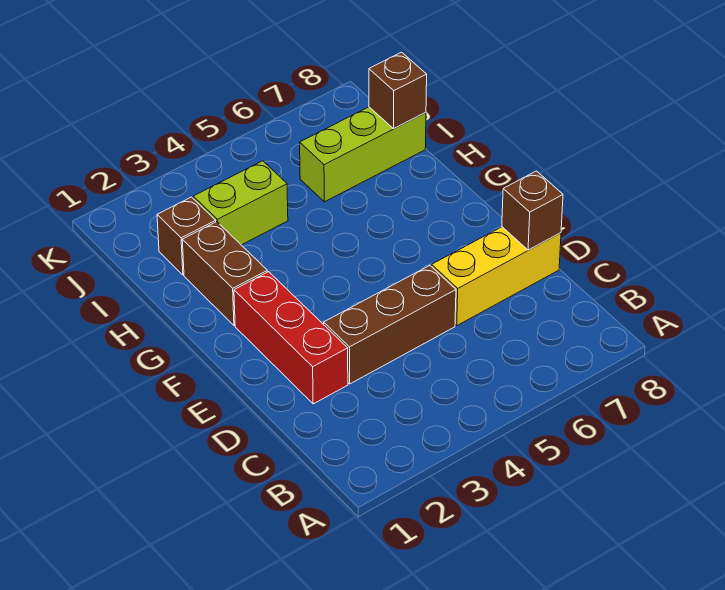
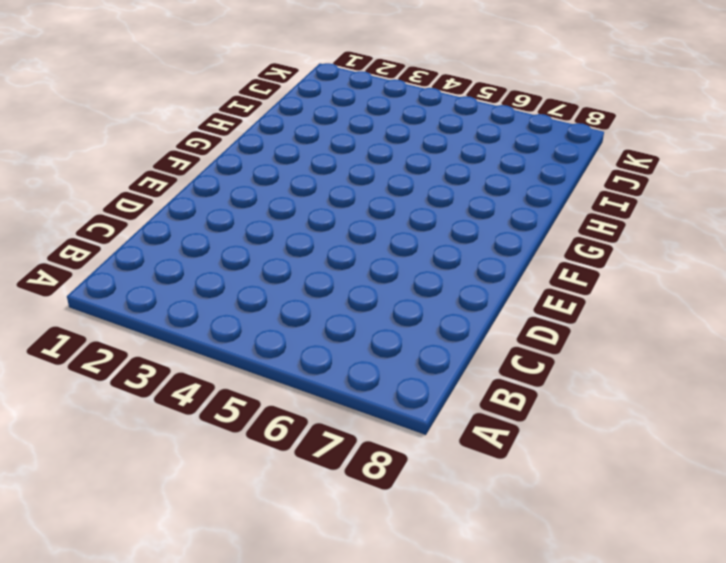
none -> red brick D2:F2 level 1
none -> brown brick D3:D5 level 1

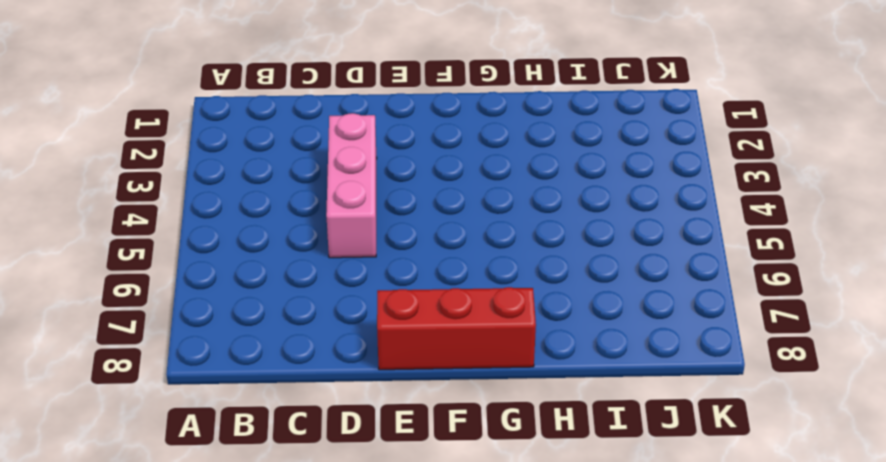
pink brick D3:D5 level 1 -> brown brick D3:D5 level 1
red brick E8:G8 level 1 -> red brick D2:F2 level 1
none -> yellow brick D6:D8 level 1
none -> brown brick G2:H2 level 1

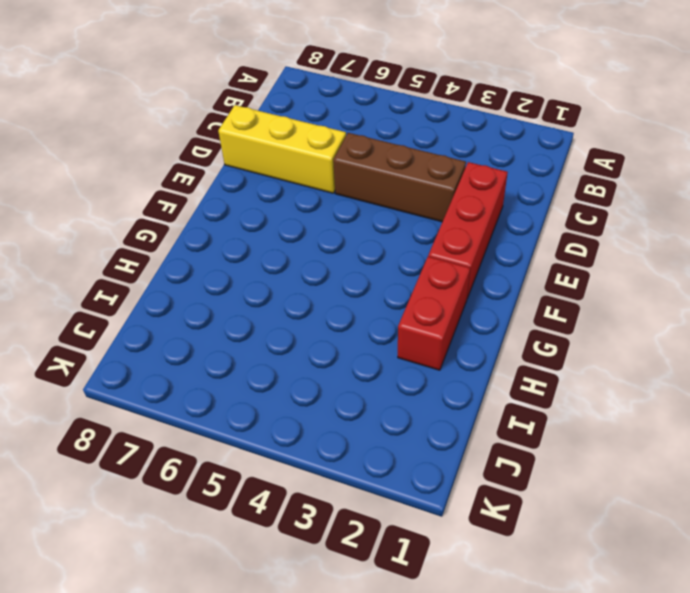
red brick G2:H2 level 1 -> brown brick G2:H2 level 1
none -> brown brick I2 level 1
none -> lime brick I3:I4 level 1

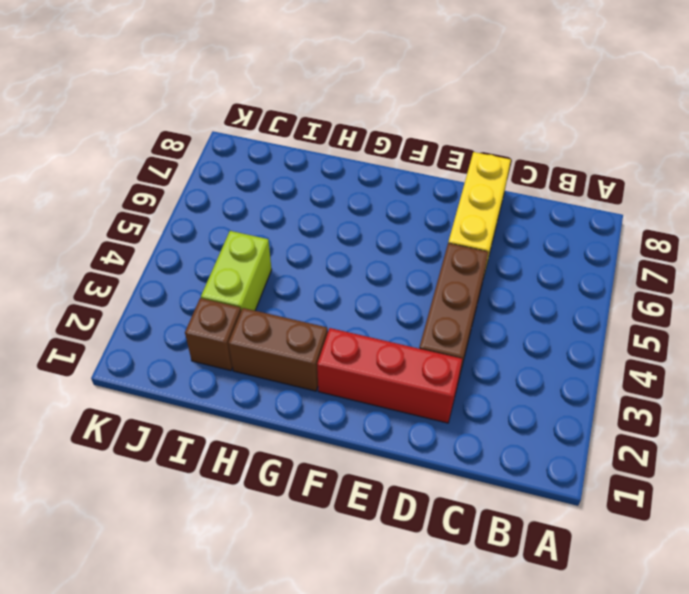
none -> lime brick I6:I8 level 1
none -> brown brick D8 level 2

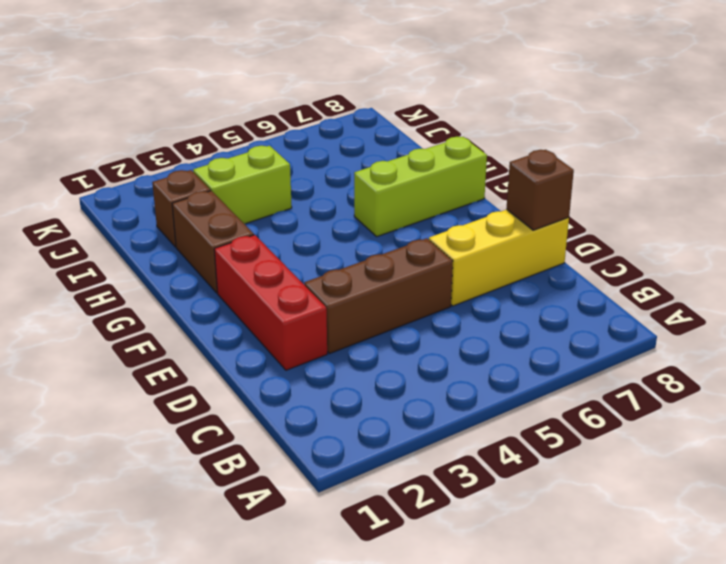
lime brick G6:G8 level 1 -> lime brick I6:I8 level 1
none -> brown brick I8 level 2

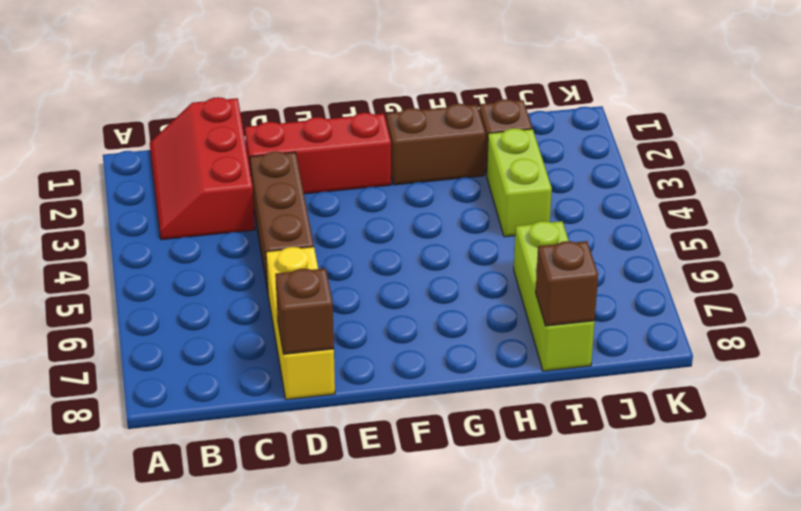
red slope B1:C3 level 1 top C -> none

